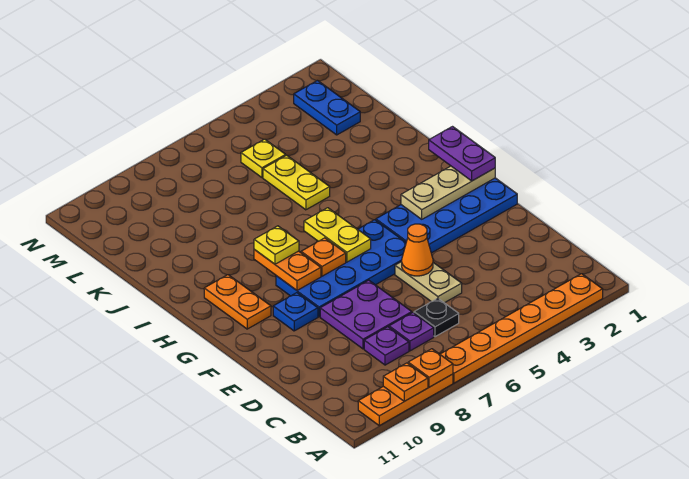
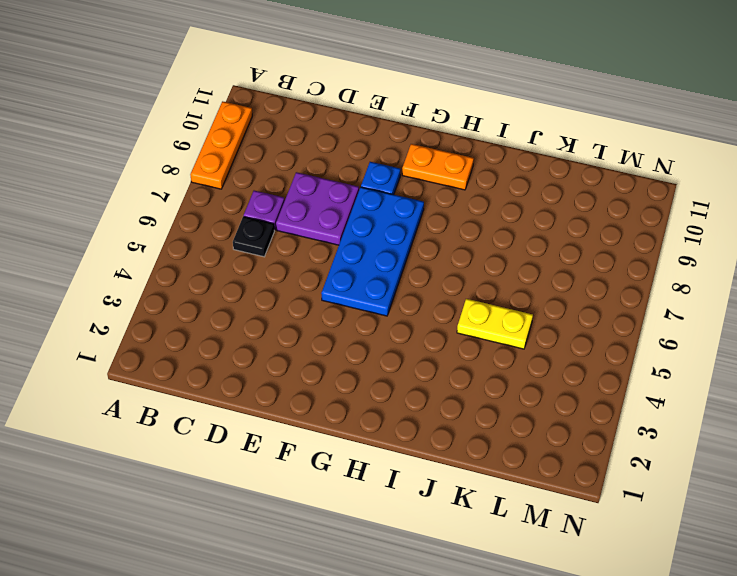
none -> orange plate A2:A7 level 1
none -> purple plate C8 level 1
none -> tan plate D5:E5 level 1

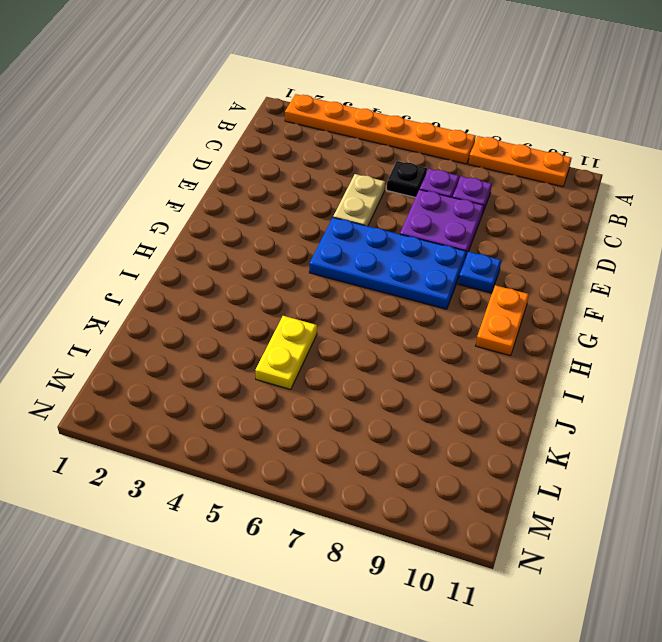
none -> blue plate F1:G4 level 1
none -> blue plate L2:M2 level 1
none -> yellow plate L5 level 1

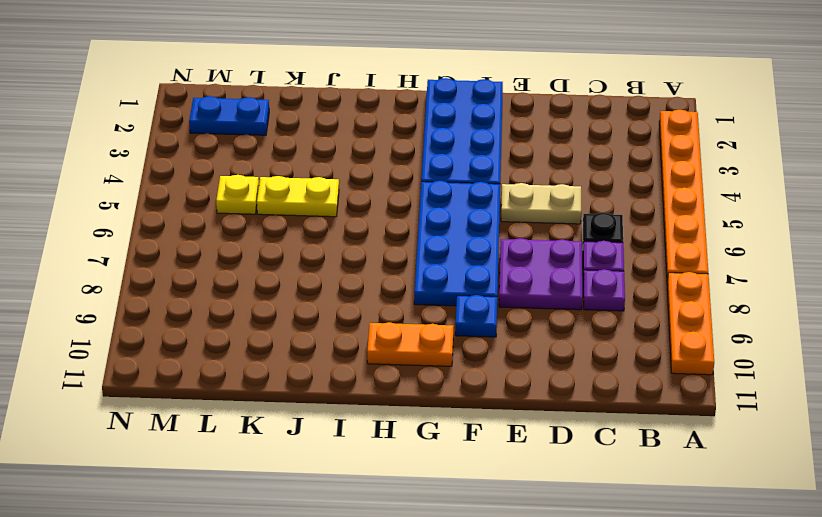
none -> orange plate A8 level 2
none -> orange plate A9 level 2
none -> orange cone E5 level 2

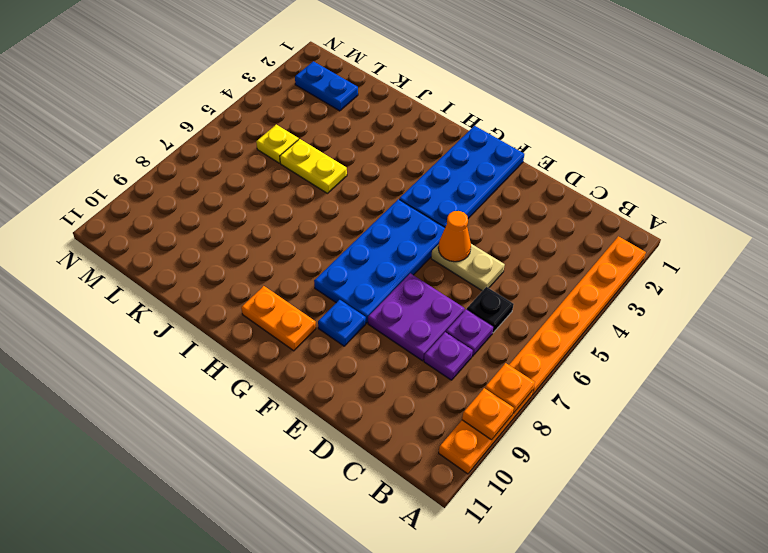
none -> tan plate G1:G3 level 2
none -> yellow plate G6:H6 level 2
none -> orange plate G7 level 2

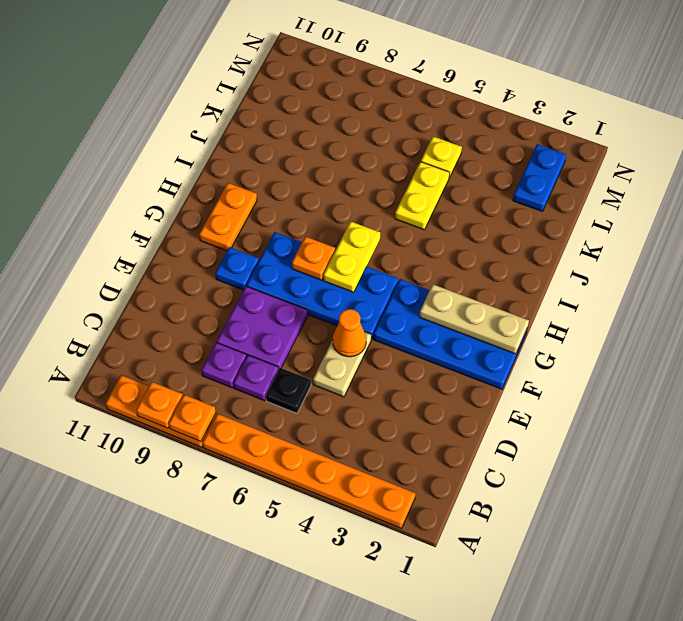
none -> orange plate G8:H8 level 2
none -> purple plate G1:H1 level 3
none -> yellow plate H8 level 3

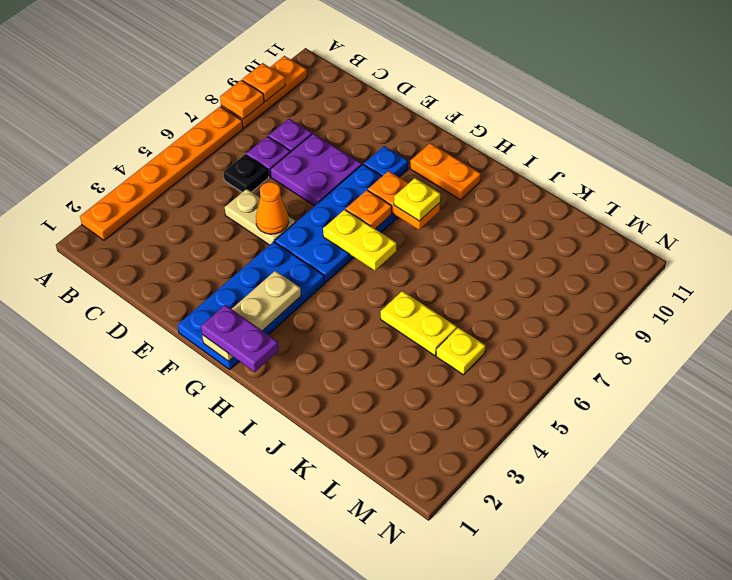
none -> blue plate L2:M2 level 1

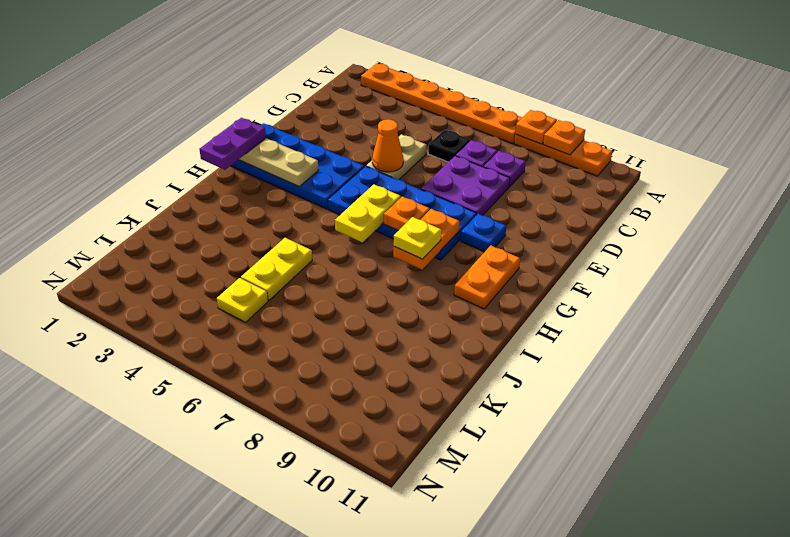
none -> blue plate L2:M2 level 1

